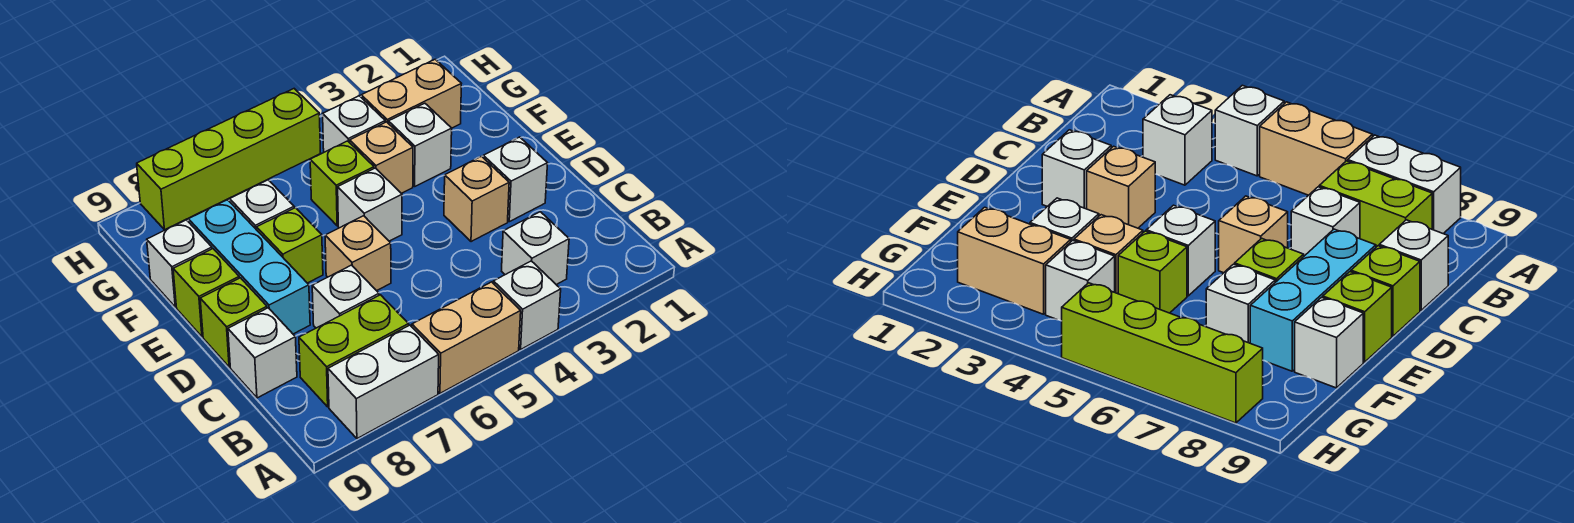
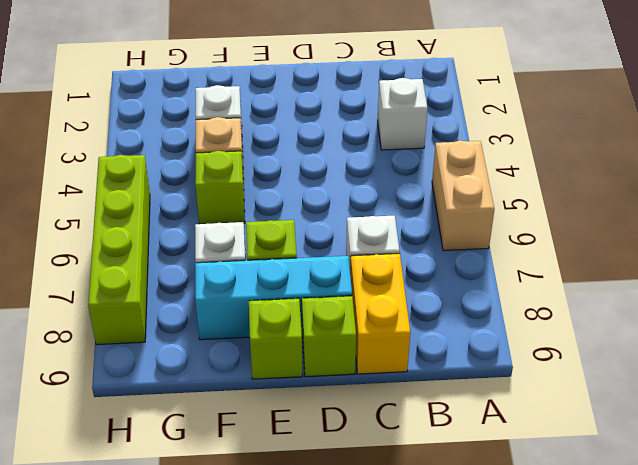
yellow brick C8:C9 level 1 -> white brick C9 level 1
none -> white brick A4 level 1
none -> white brick A7:A8 level 1
none -> lime brick B7:B8 level 1

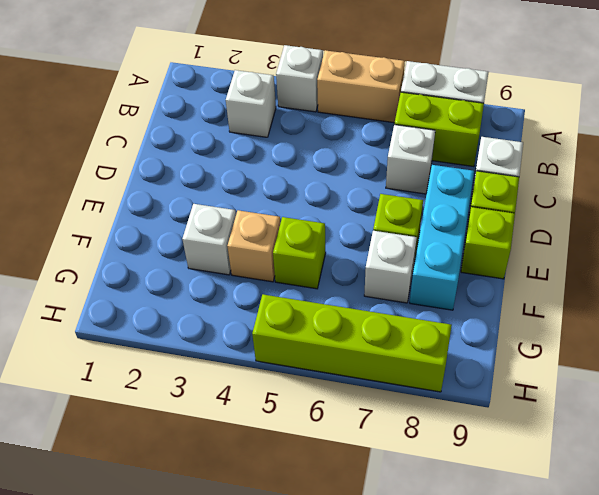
none -> white brick D2 level 1
none -> tan brick D3 level 1
none -> tan brick D6 level 1

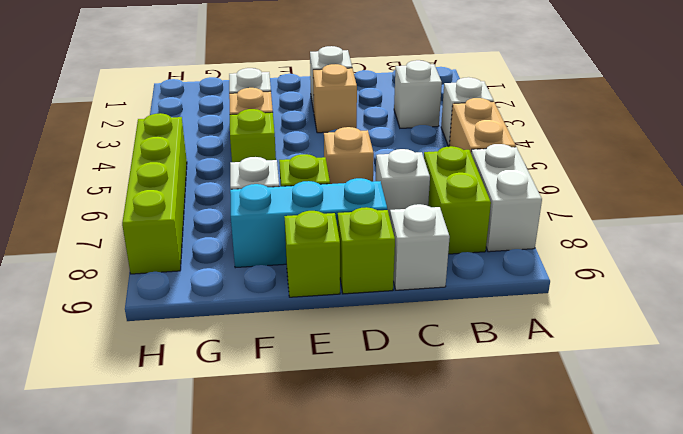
none -> white brick E5 level 1
none -> white brick F9 level 1
none -> tan brick G2:G3 level 1

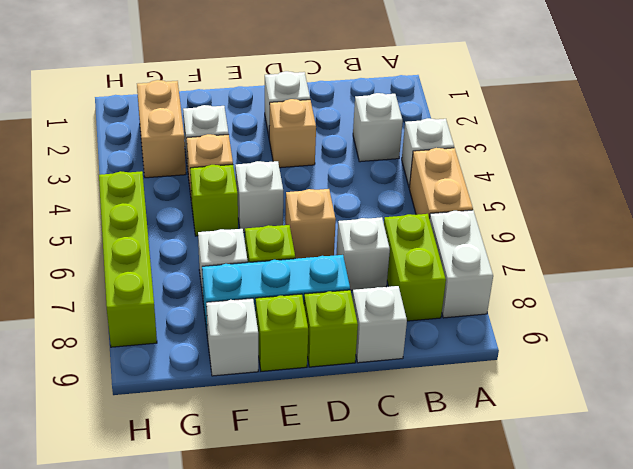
none -> white brick G4 level 1

